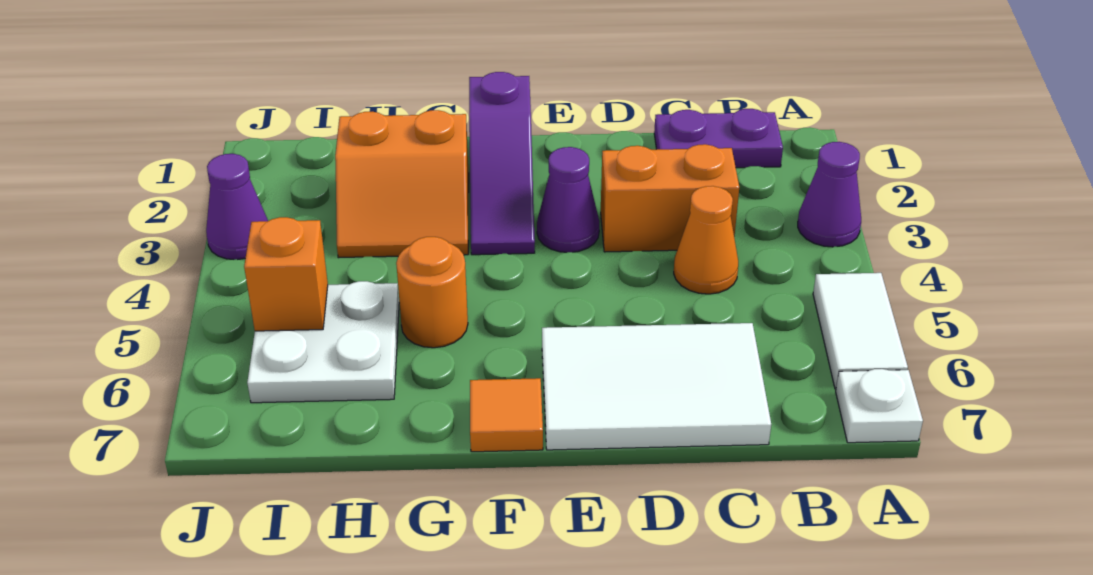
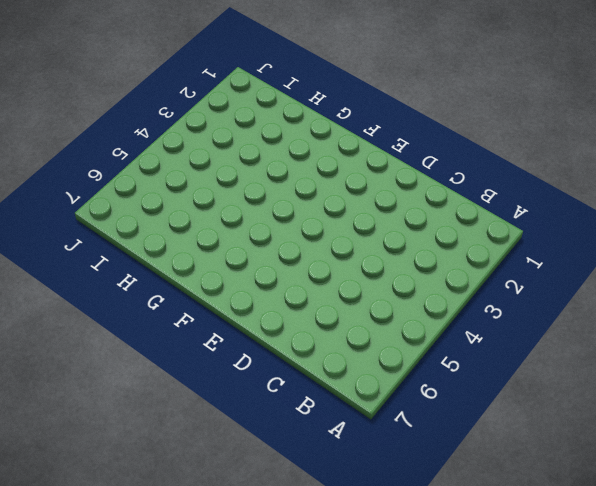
none -> purple cone A3 level 1
none -> white tile A5:A6 level 1
none -> white plate A7 level 1

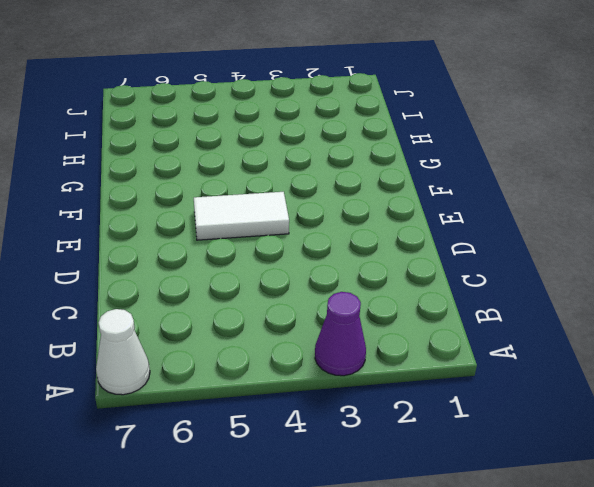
white cone A7 level 1 -> white plate A7 level 1
white tile E4:E5 level 1 -> white tile A5:A6 level 1
none -> purple plate B1:C1 level 1
none -> orange brick C3:D3 level 1
none -> orange cone C4 level 1

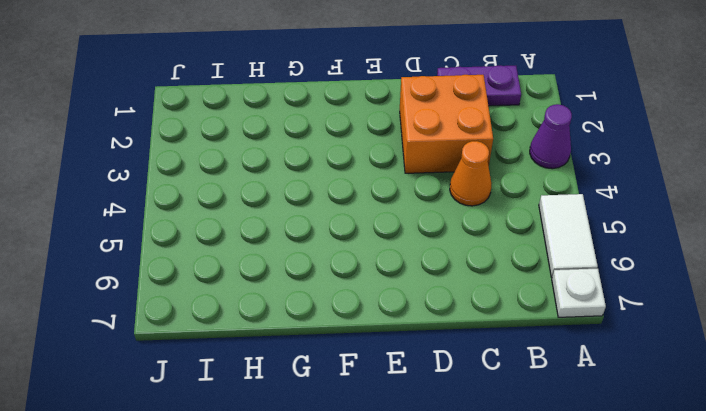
orange brick C2:D3 level 1 -> orange brick C3:D3 level 1
none -> white tile C6:E7 level 1
none -> purple cone E3 level 1
none -> purple slope F1:F3 level 1 top 1

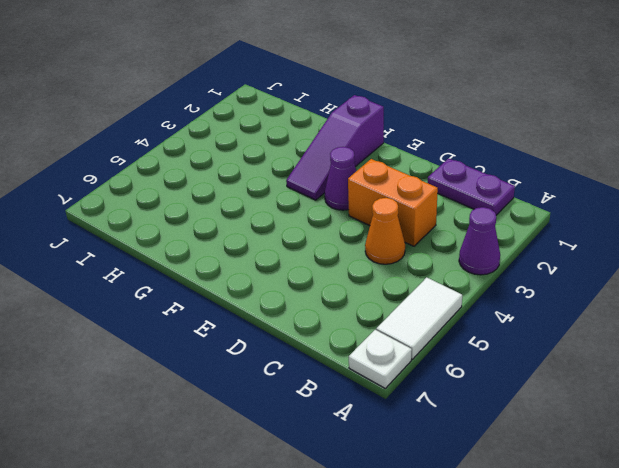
none -> white tile C6:E7 level 1
none -> orange tile F7 level 1
none -> orange slope G2:H3 level 1 top 2

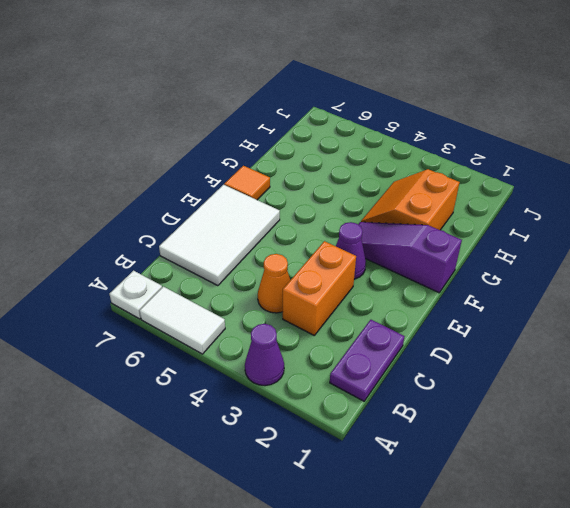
none -> orange round brick G5 level 1
none -> white plate H5:I6 level 1
none -> purple cone J3 level 1

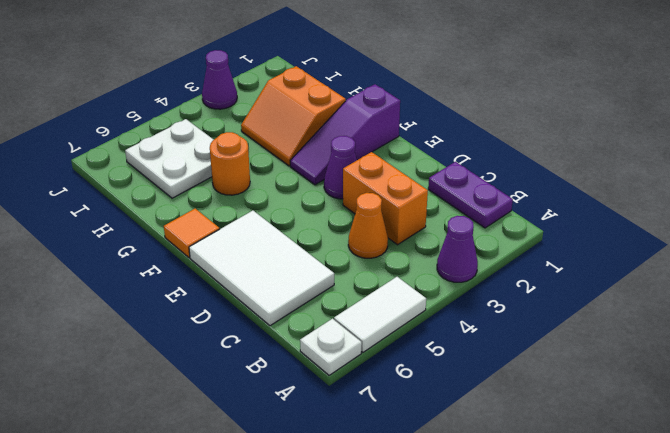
none -> orange brick I5 level 2

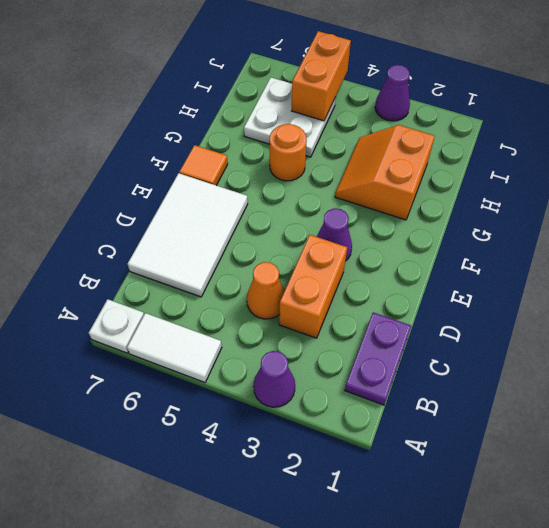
orange brick I5:J5 level 2 -> orange brick I5 level 2
none -> purple slope F1:F3 level 1 top 1

